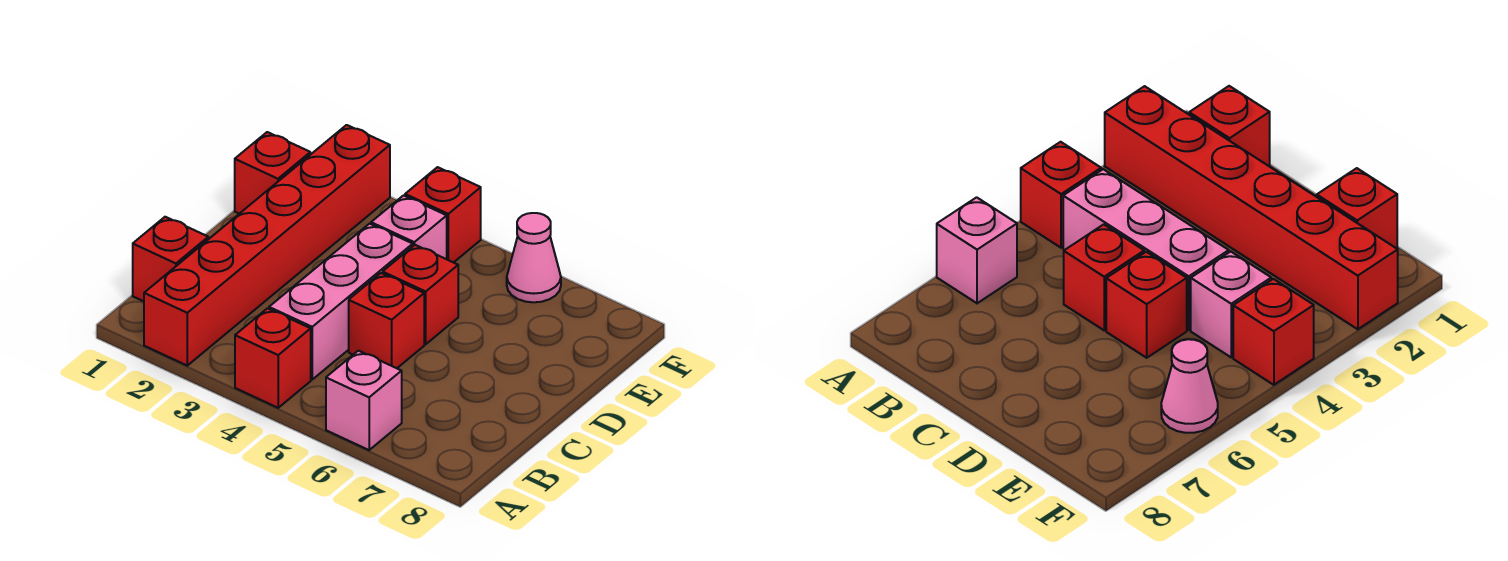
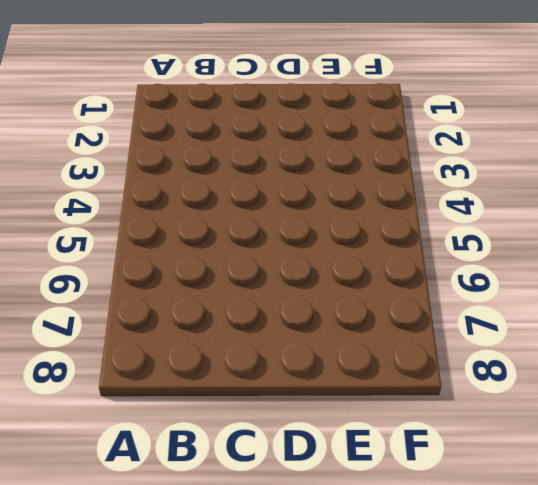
none -> red brick A2:F2 level 1
none -> red brick A4 level 1

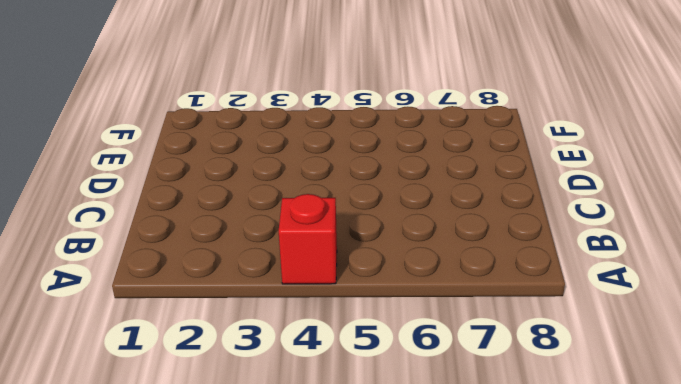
none -> red brick A2:F2 level 1
none -> pink brick A6 level 1

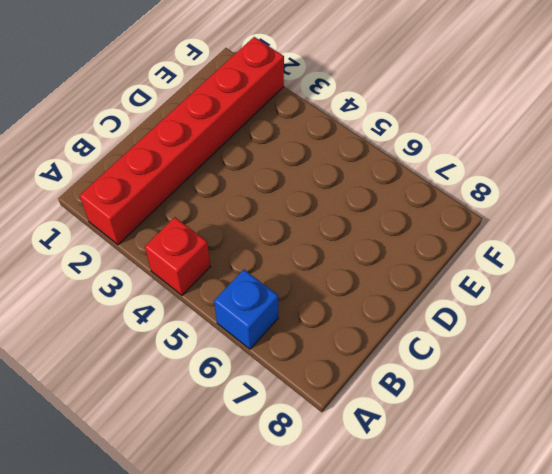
blue brick A6 level 1 -> pink brick A6 level 1
none -> red brick B1 level 1
none -> pink brick B4:D4 level 1

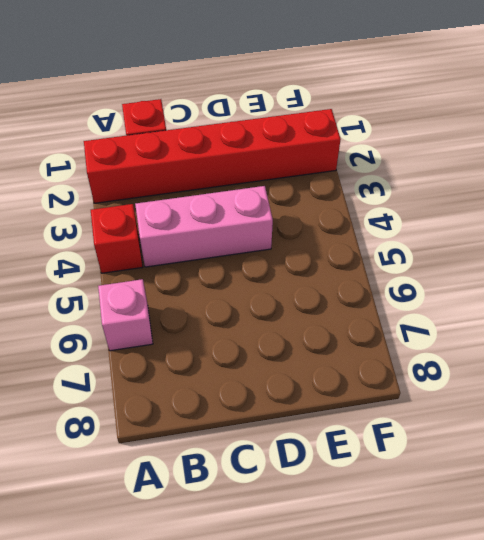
none -> red brick C5 level 1
none -> red brick D5 level 1

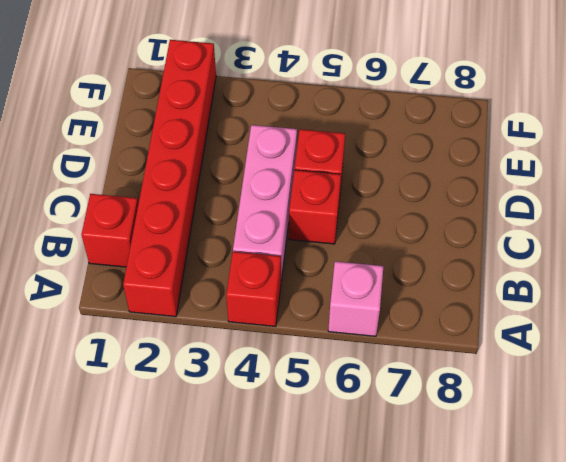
none -> red brick E1 level 1
none -> pink brick E4 level 1

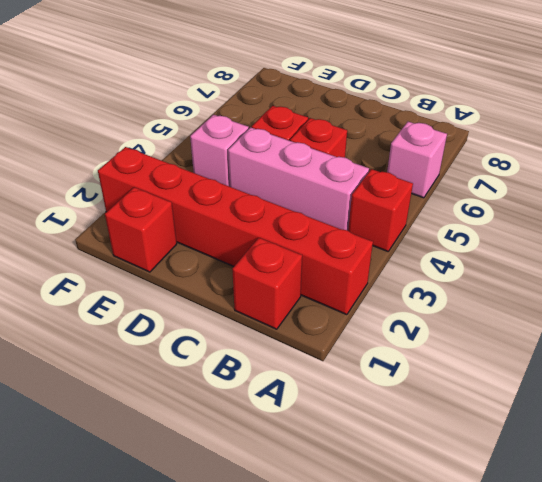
none -> red brick F4 level 1
none -> pink cone F6 level 1

